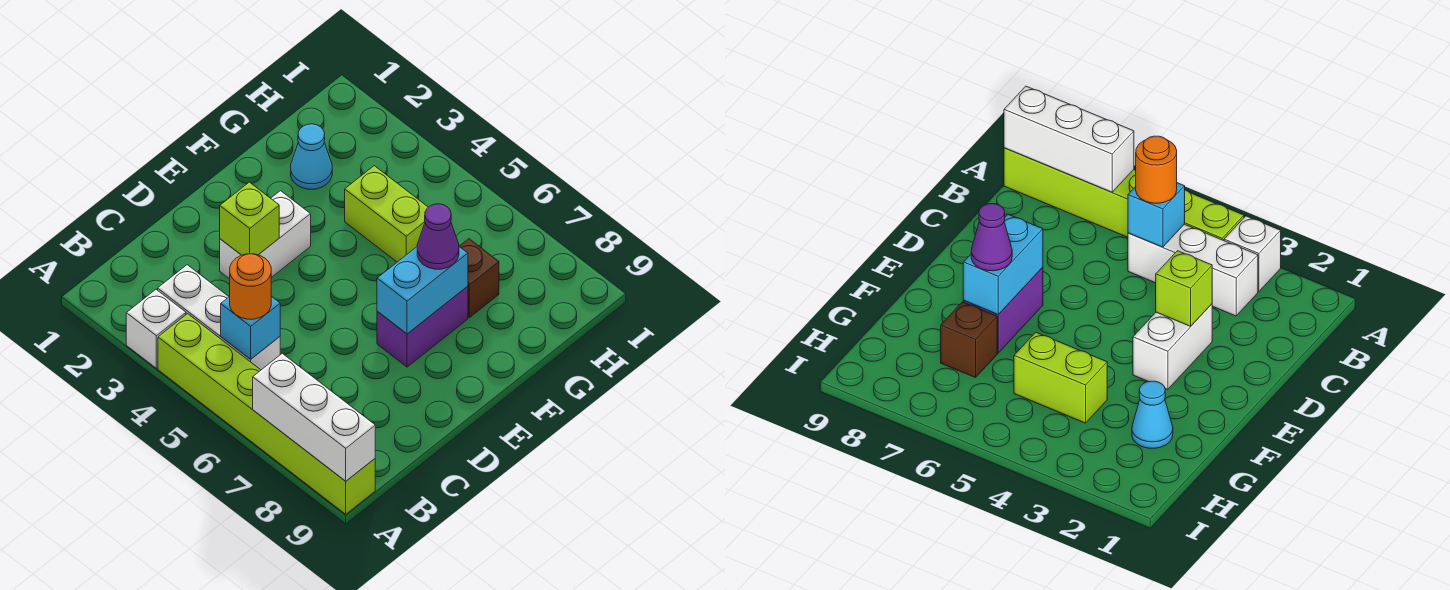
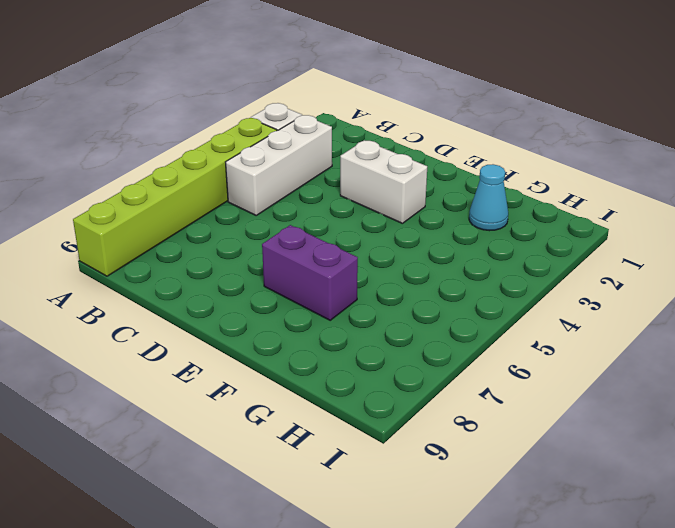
none -> lime brick G4:G5 level 1
none -> brown brick G7 level 1
none -> white brick A7:A9 level 2

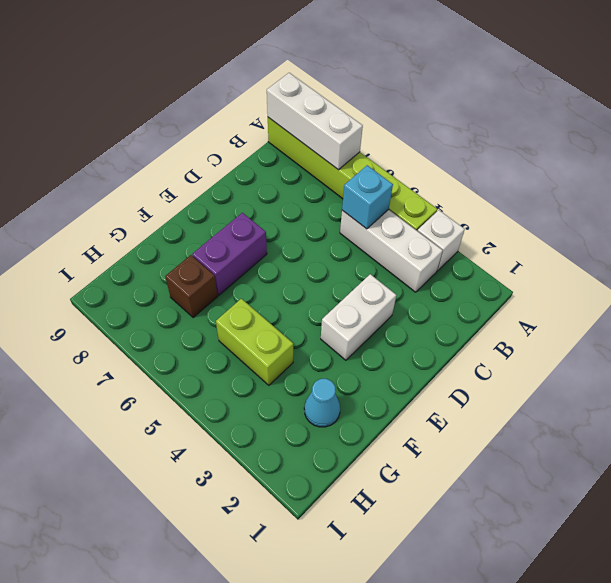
none -> lime brick D3 level 2
none -> cyan brick E7:F7 level 2
none -> orange round brick B5 level 3

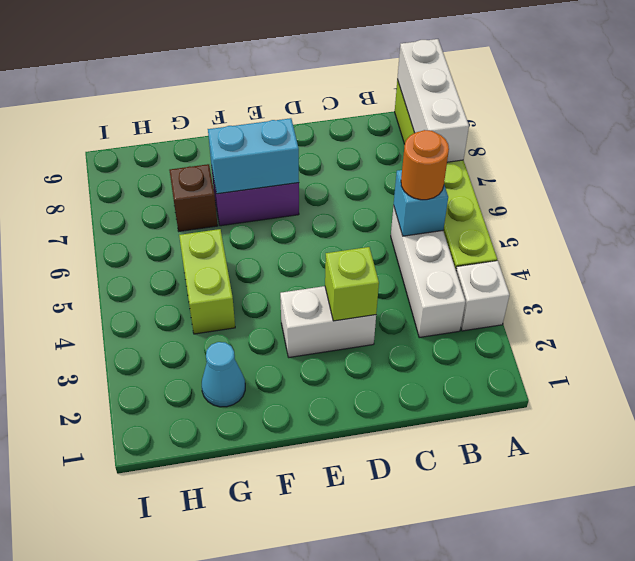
none -> purple cone F7 level 3

